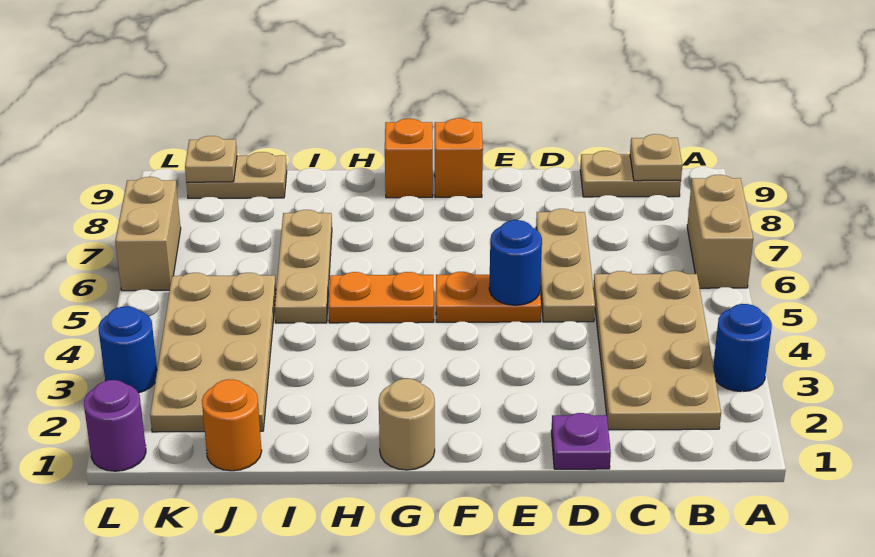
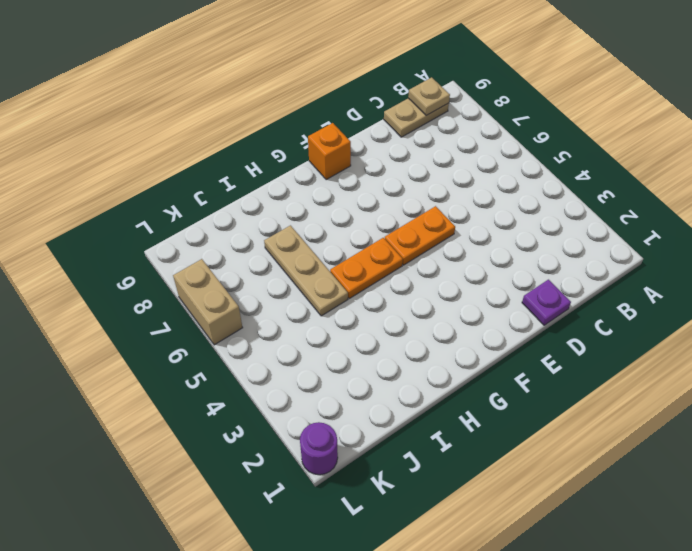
none -> blue round brick A3 level 1
none -> tan brick A6:A7 level 1
none -> tan plate B2:C5 level 1

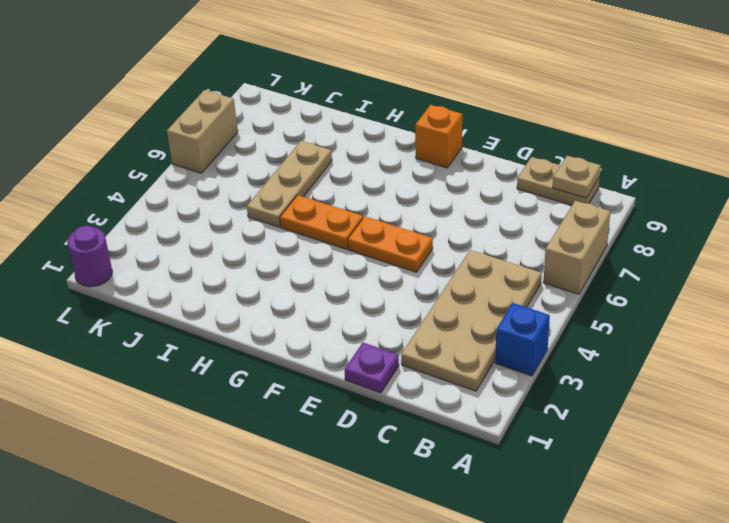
blue brick A3 level 1 -> blue round brick A3 level 1
none -> tan plate D5:D7 level 1
none -> tan round brick G1 level 1
none -> orange brick G9 level 1

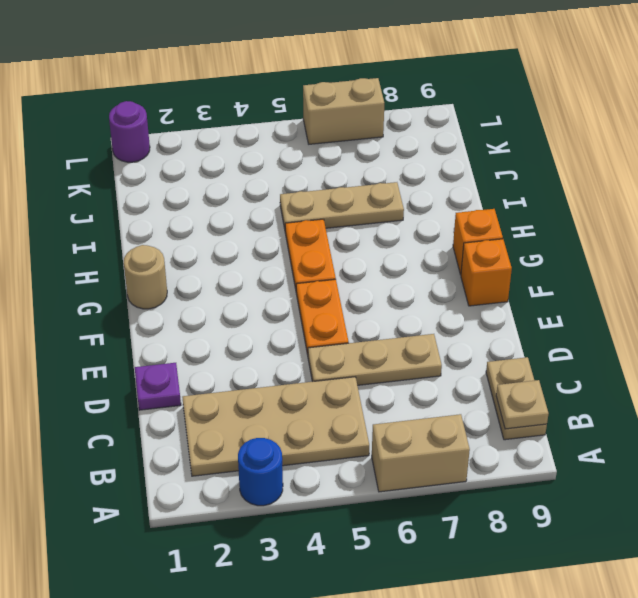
none -> orange round brick J1 level 1
none -> tan plate J2:K5 level 1
none -> tan plate J9:K9 level 1

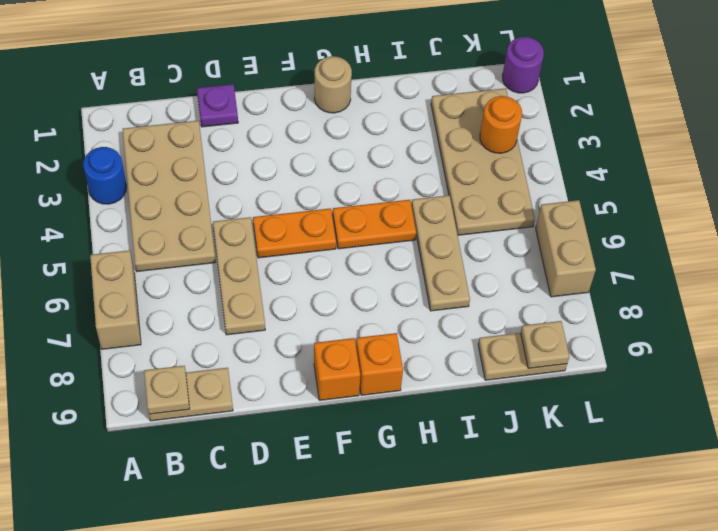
orange round brick K3 level 2 -> orange round brick J1 level 1
none -> blue round brick L3 level 1
none -> blue round brick E5 level 2

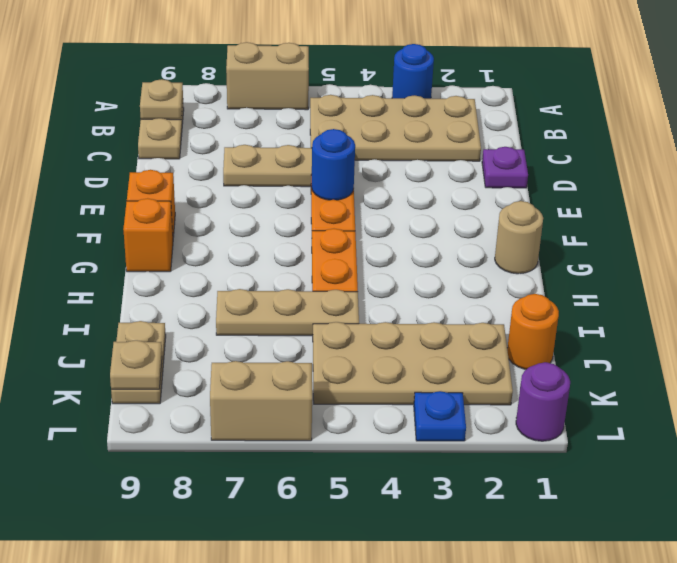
blue plate L3 level 1 -> blue round brick L3 level 1

